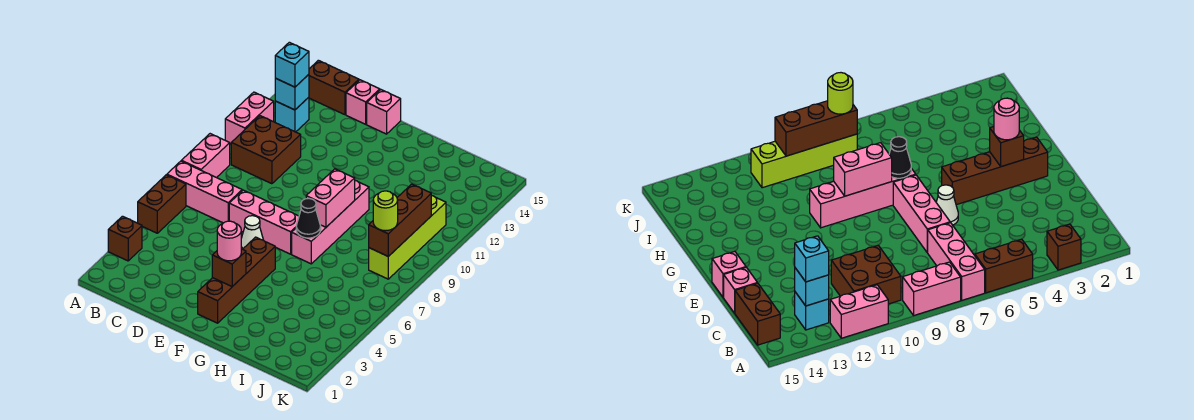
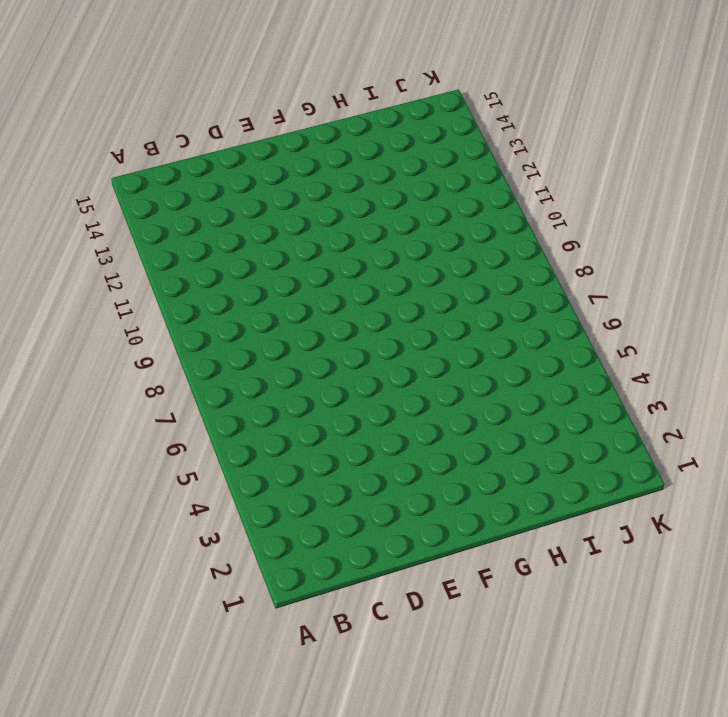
none -> brown brick A3 level 1
none -> brown brick A5:A6 level 1
none -> pink brick A7:C7 level 1

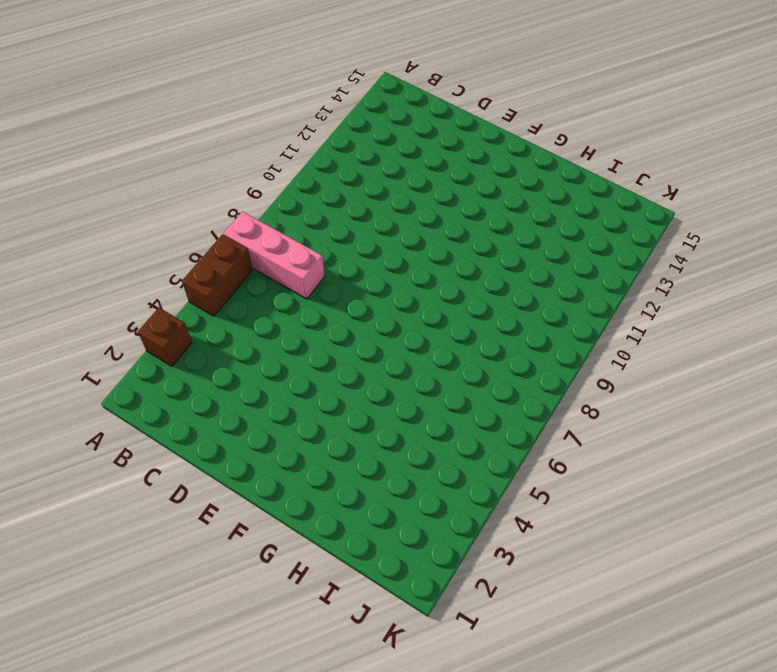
none -> pink brick A8:A9 level 1
none -> pink brick A11:A12 level 1
none -> brown brick B10:C11 level 1

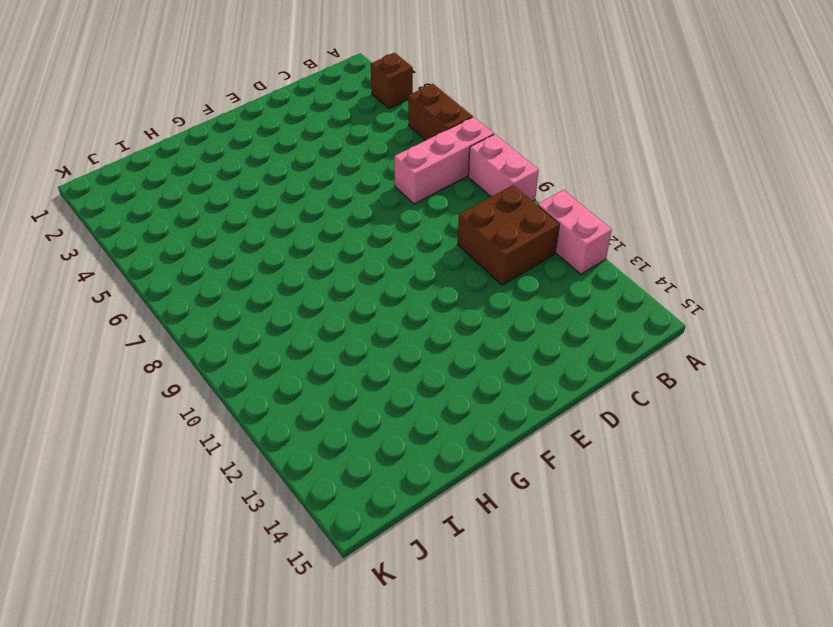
none -> cyan brick B13 level 1
none -> brown brick B15:C15 level 1
none -> pink brick D7:F7 level 1

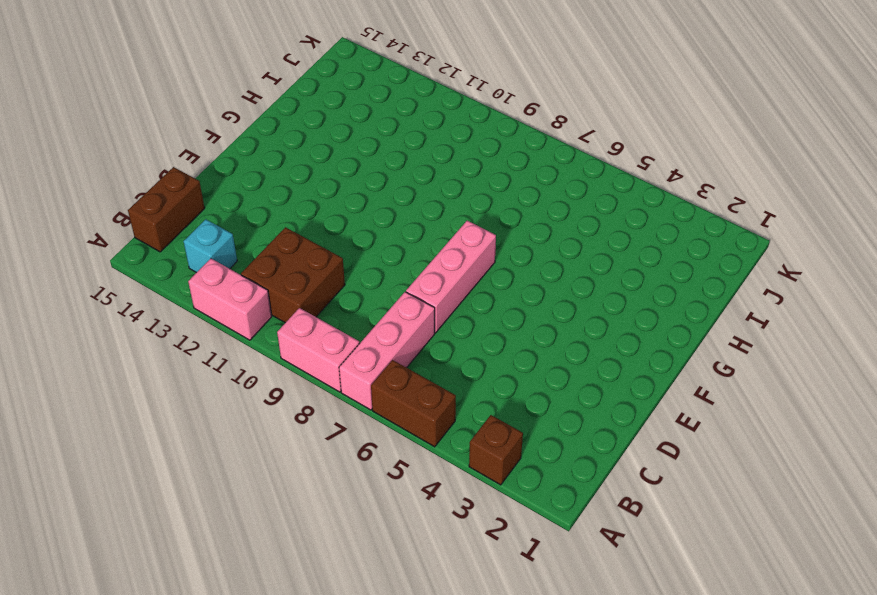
none -> pink brick D15 level 1
none -> white cone E6 level 1
none -> pink brick E15 level 1

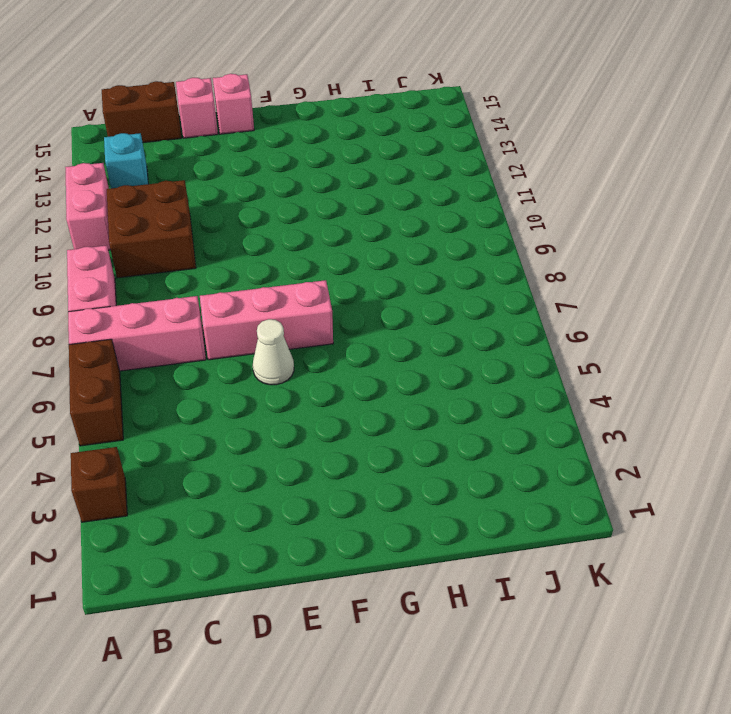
none -> brown brick F2:F5 level 1
none -> pink brick G7:G10 level 1
none -> lime brick J8:J11 level 1

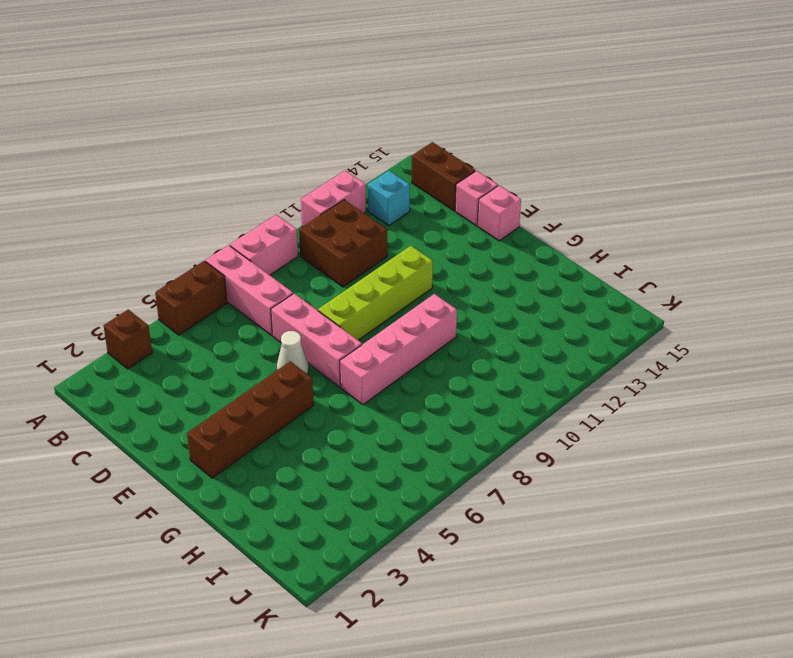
lime brick E8:E11 level 1 -> lime brick J8:J11 level 1
none -> cyan brick B13 level 2
none -> brown brick F3 level 2
none -> black cone G7 level 2

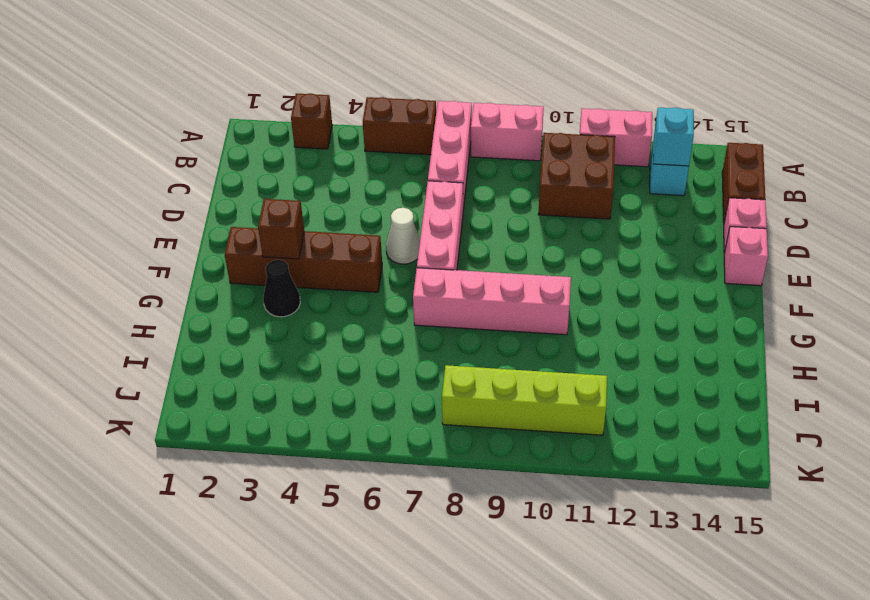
black cone G3 level 1 -> black cone G7 level 2
none -> pink brick G8:G9 level 2
none -> brown brick J8:J10 level 2
none -> cyan brick B13 level 3

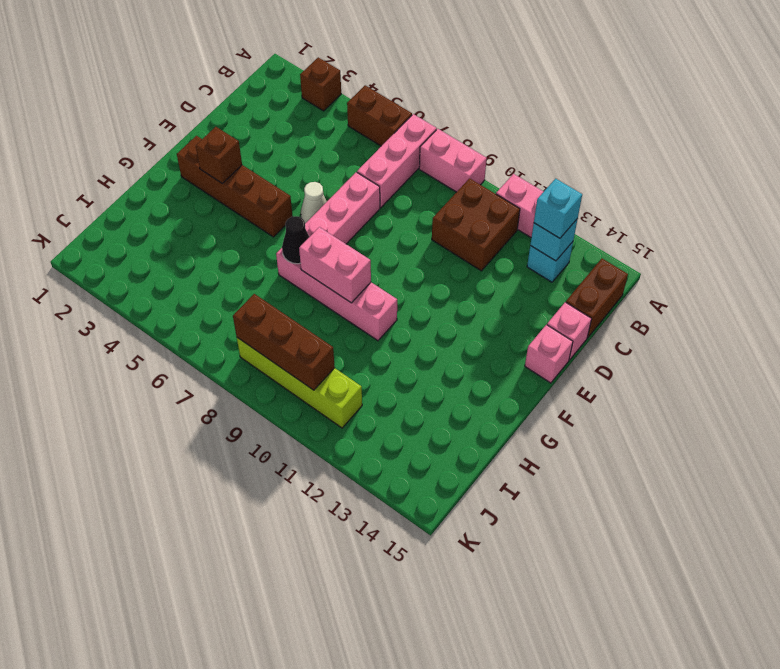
none -> pink round brick F3 level 3
none -> lime round brick J8 level 3

